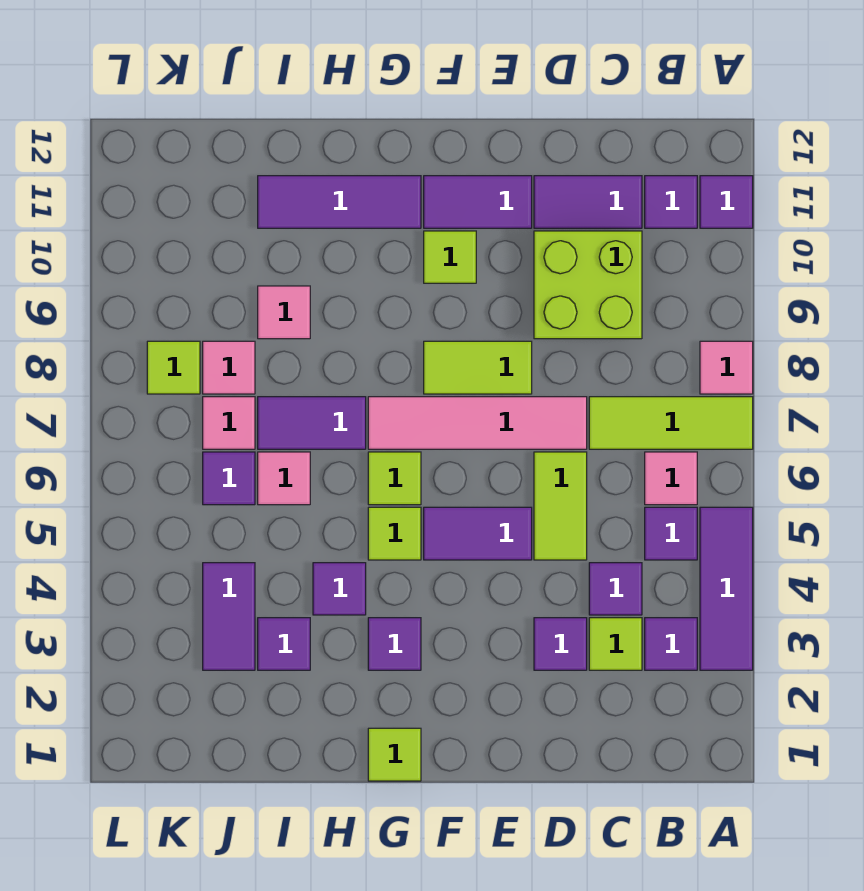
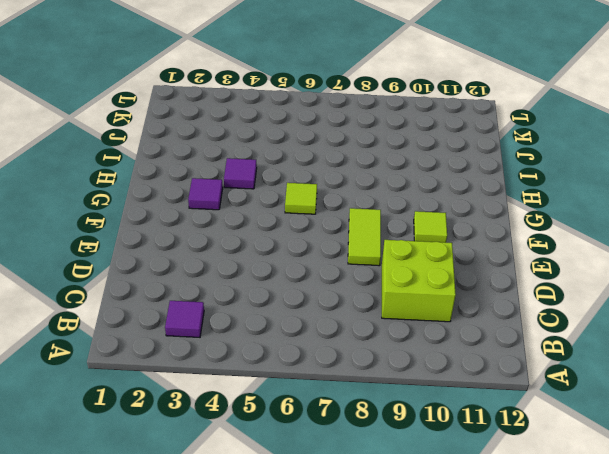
none -> purple tile A3:A5 level 1
none -> lime tile A7:C7 level 1
none -> pink tile A8 level 1
none -> purple tile A11 level 1

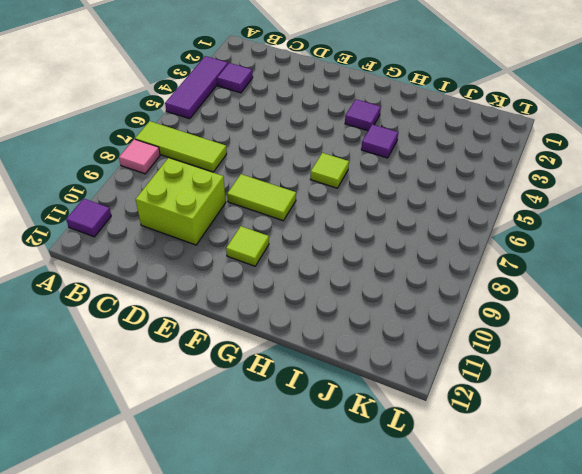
none -> purple tile B5 level 1
none -> pink tile B6 level 1
none -> purple tile B11 level 1
none -> lime tile C3 level 1

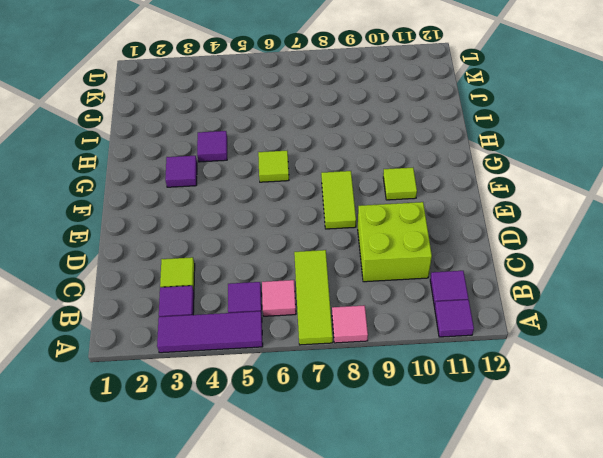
none -> purple tile C4 level 1
none -> purple tile C11:D11 level 1
none -> purple tile D3 level 1
none -> lime tile D5:D6 level 1

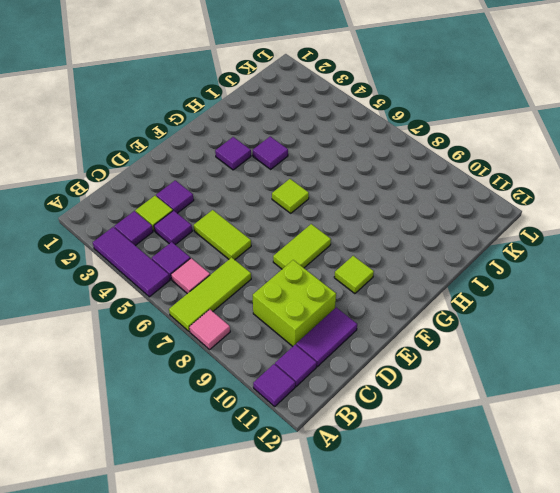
none -> pink tile D7:G7 level 1
none -> purple tile E5:F5 level 1
none -> purple tile E11:F11 level 1
none -> lime tile G1 level 1

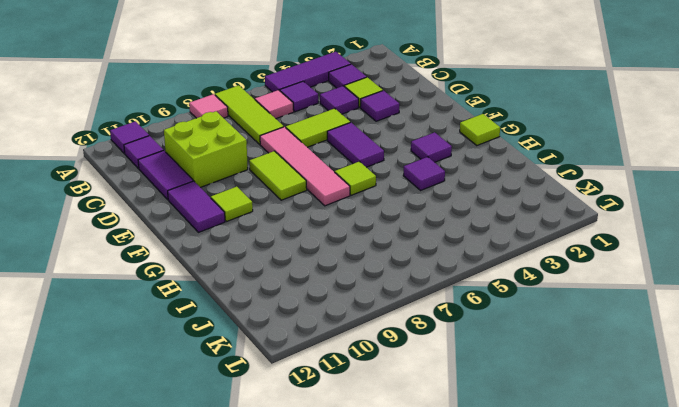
none -> lime tile G5 level 1
none -> purple tile G11:I11 level 1
none -> purple tile H7:I7 level 1
none -> purple tile I3 level 1

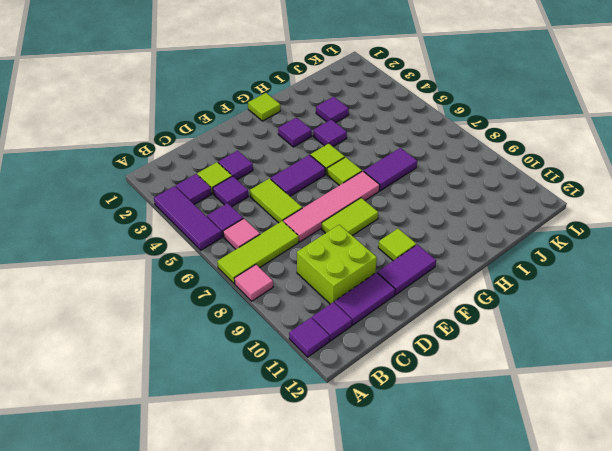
none -> purple tile G11:I11 level 1
none -> pink tile I6 level 1
none -> pink tile I9 level 1
none -> purple tile J3:J4 level 1

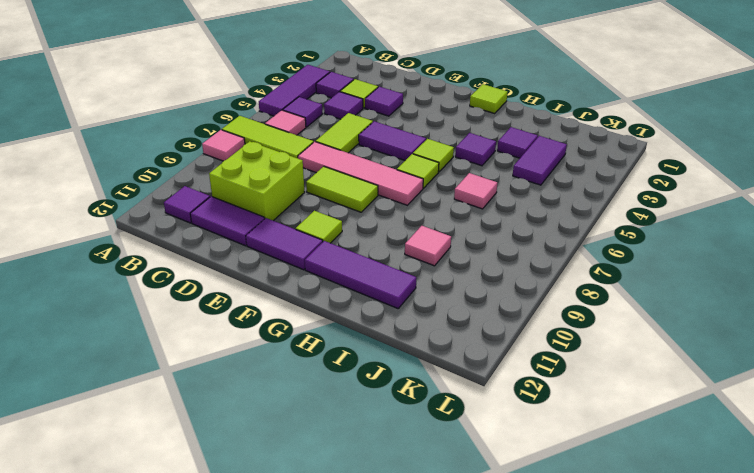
none -> purple tile A11 level 1
none -> purple tile G3 level 1
none -> purple tile H7:I7 level 1
none -> purple tile J6 level 1

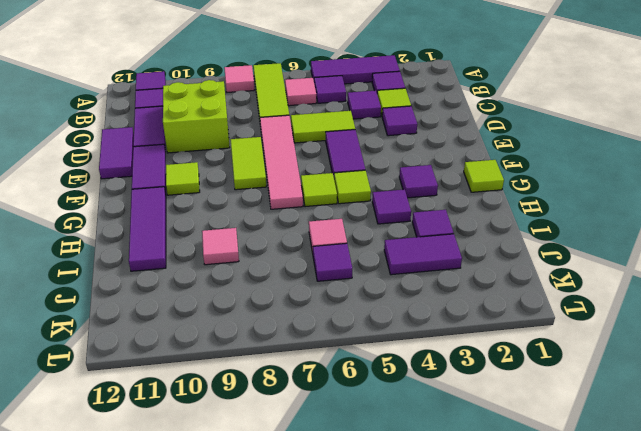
purple tile D12:E12 level 1 -> purple tile H7:I7 level 1
none -> pink tile J7 level 1
none -> pink tile J8 level 1
none -> lime tile K8 level 1

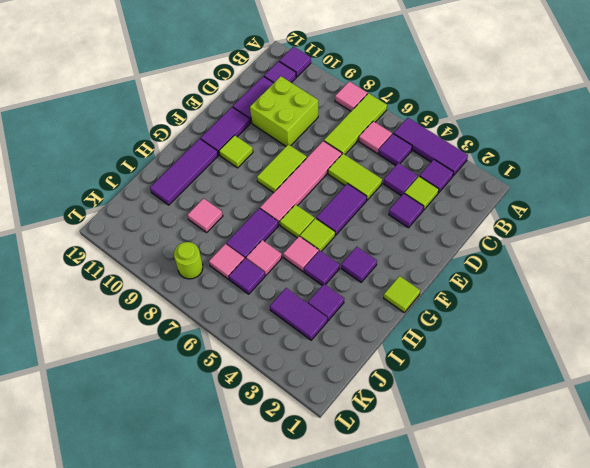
pink tile H5 level 1 -> pink tile J8 level 1
lime round brick K8 level 1 -> lime tile K8 level 1

